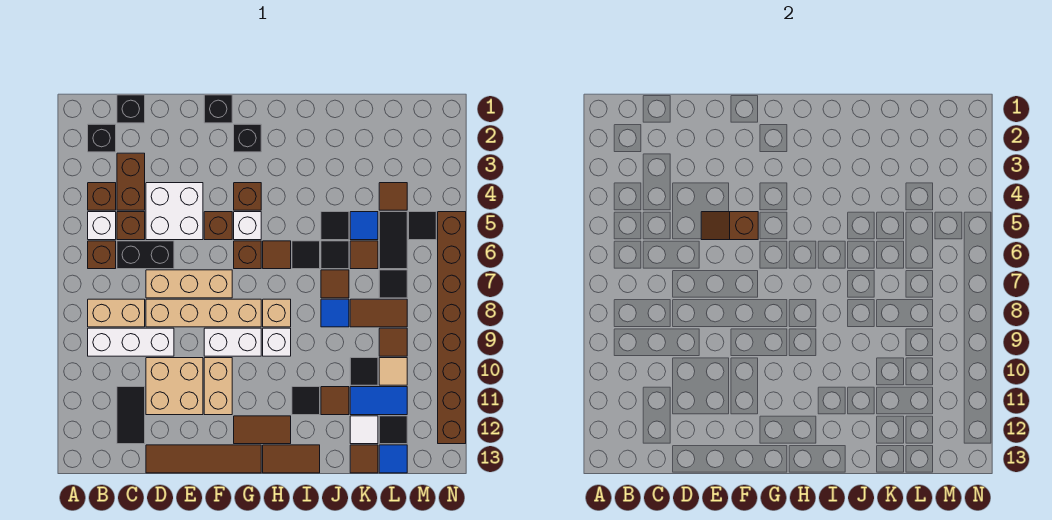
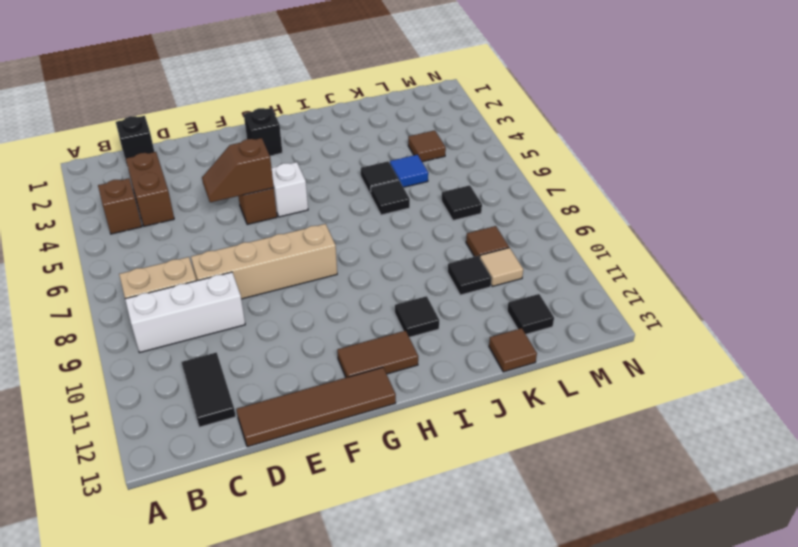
none -> black brick B2 level 1
none -> white brick B5 level 1
none -> brown brick B6 level 1
none -> brown brick C5 level 1

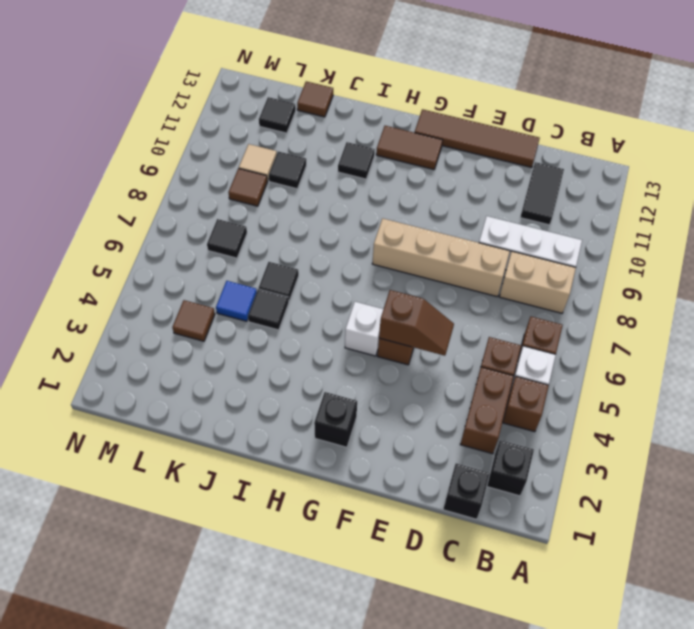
none -> black brick C6:D6 level 1
none -> white brick D4:E5 level 1
none -> tan brick D7:F7 level 1
none -> tan brick D10:E11 level 1

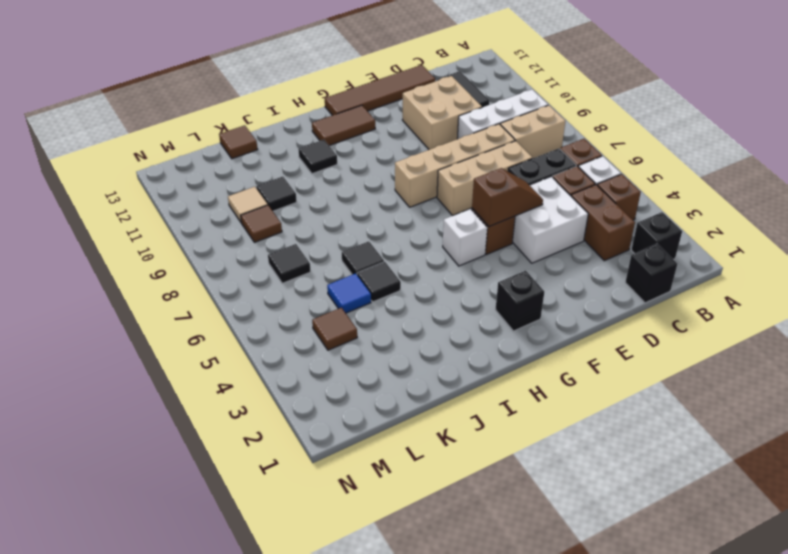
none -> black brick F1 level 1
none -> white brick F9:G9 level 1
none -> tan brick F10:F11 level 1
none -> brown brick G4 level 1

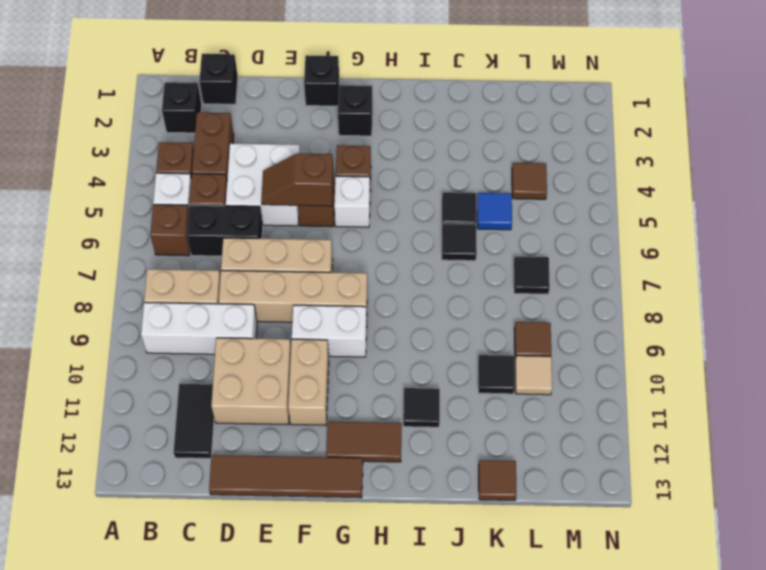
none -> brown brick G6 level 1
none -> brown tile H6 level 1
none -> tan brick H8 level 1
none -> white brick H9 level 1

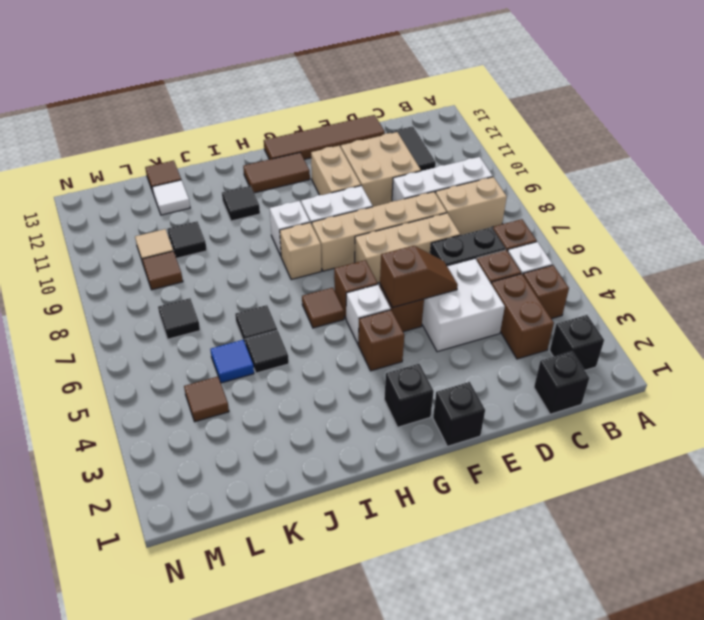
none -> brown tile H13:I13 level 1
none -> black tile I6 level 1
none -> brown tile J7 level 1
none -> blue tile J8 level 1

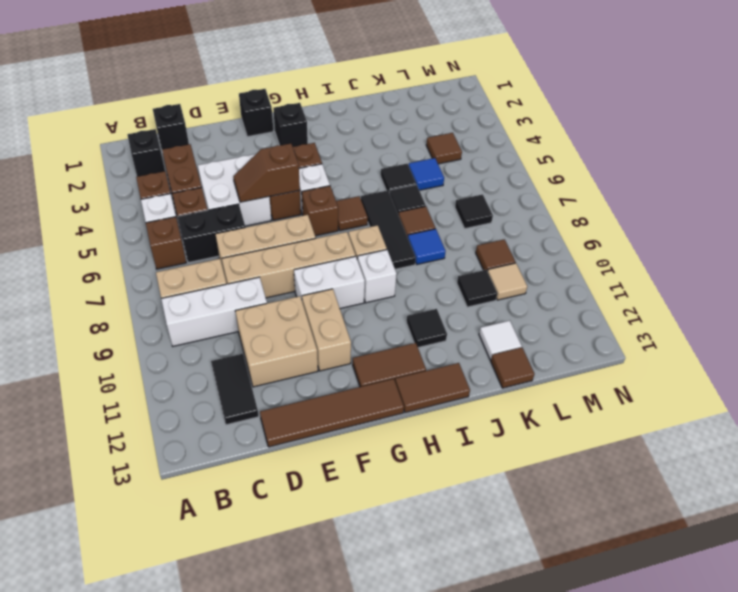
black tile I6:I8 level 1 -> black tile I6 level 1
none -> brown tile J11 level 1
none -> brown tile K6 level 1
none -> brown tile K8:L8 level 1
none -> blue tile K11:L11 level 1

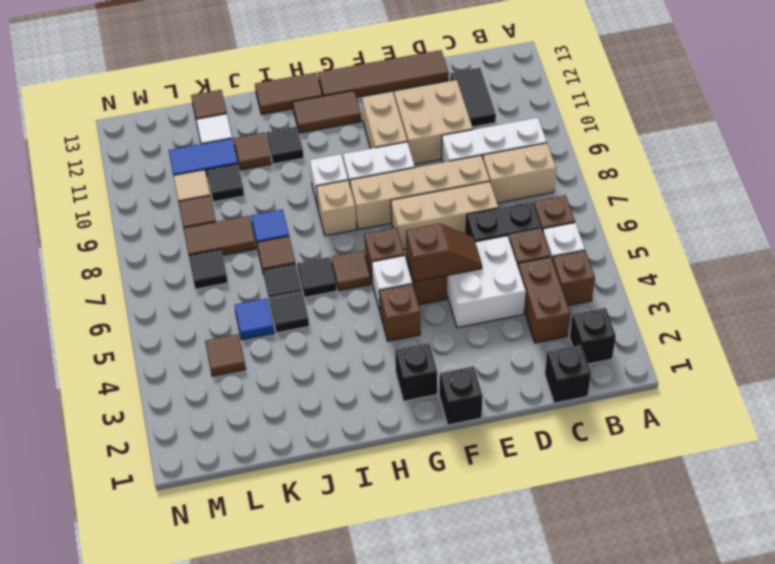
none -> brown tile K6 level 1
none -> black tile L5:L6 level 1
none -> black tile L12 level 1
none -> blue tile L13 level 1

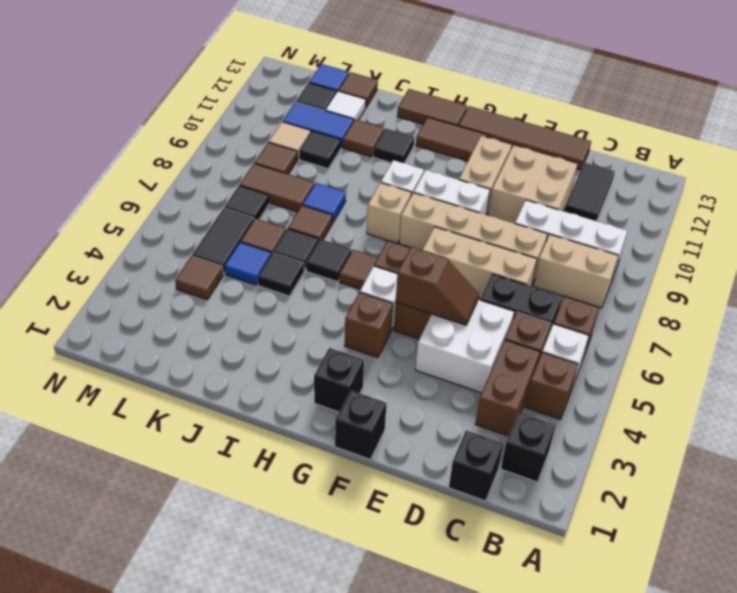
none -> black tile M5 level 1
none -> brown brick N5:N12 level 1

